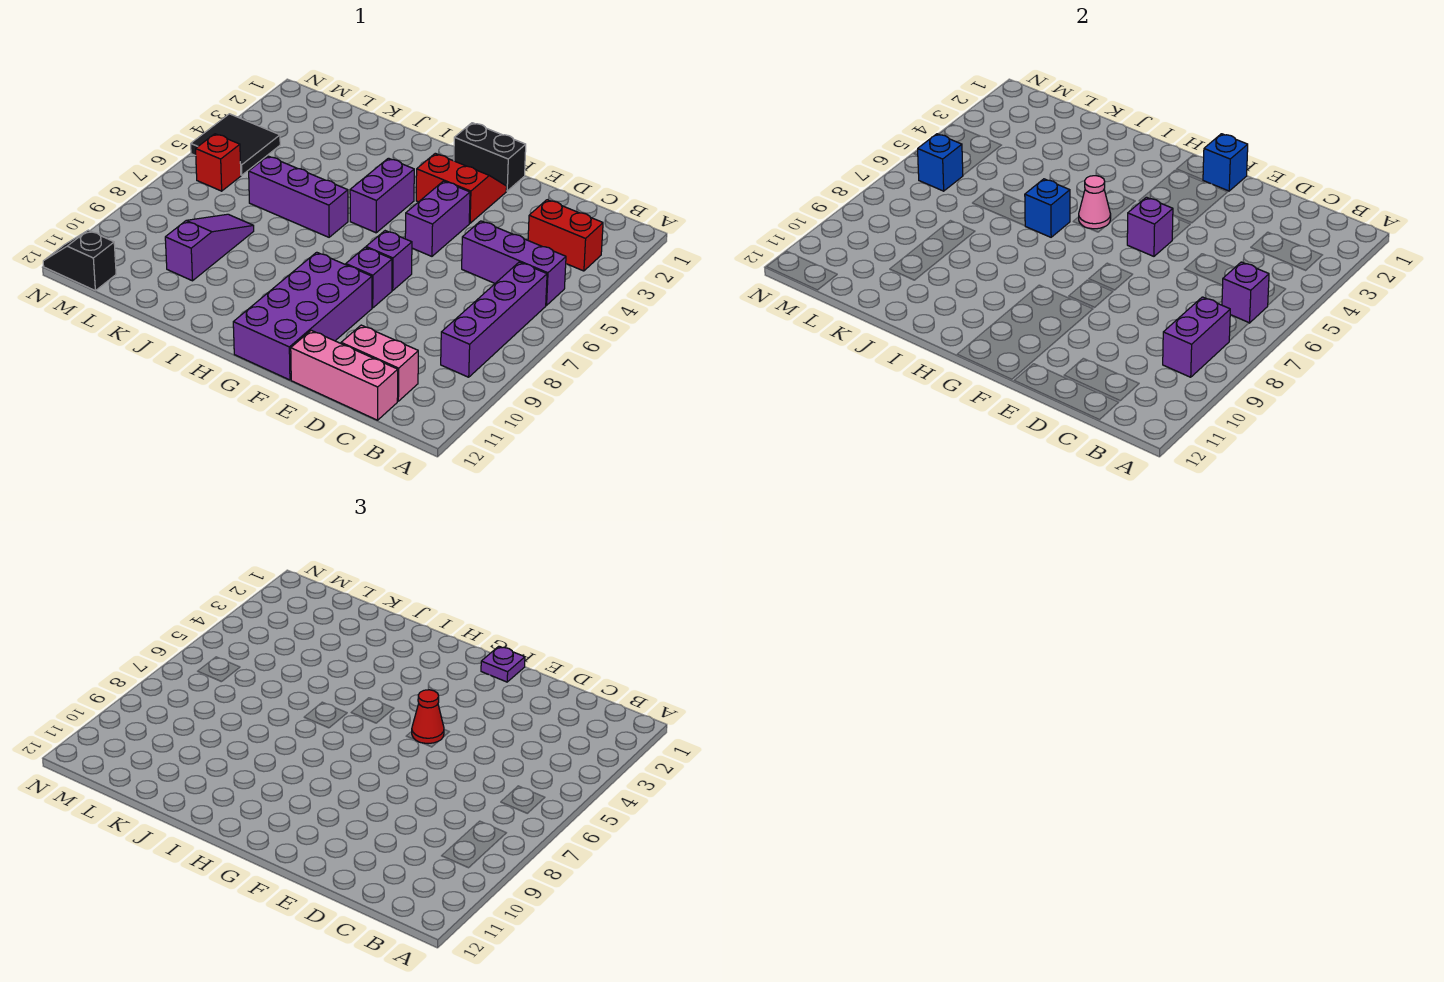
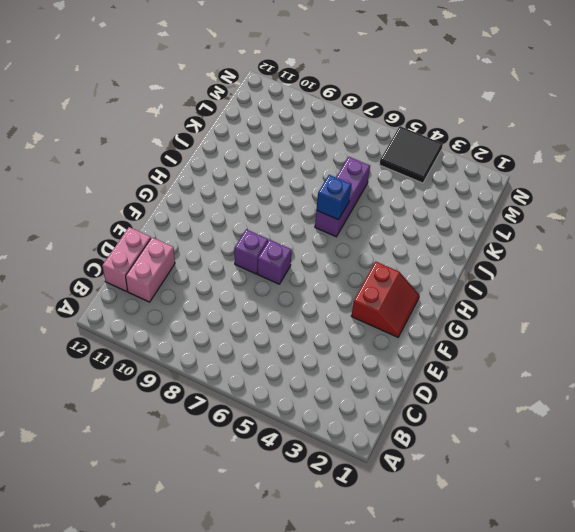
pink brick C12:D12 level 1 -> pink brick C12:E12 level 1
none -> red brick B3:C3 level 1
none -> purple brick B5:D5 level 1
none -> purple brick B6:B9 level 1

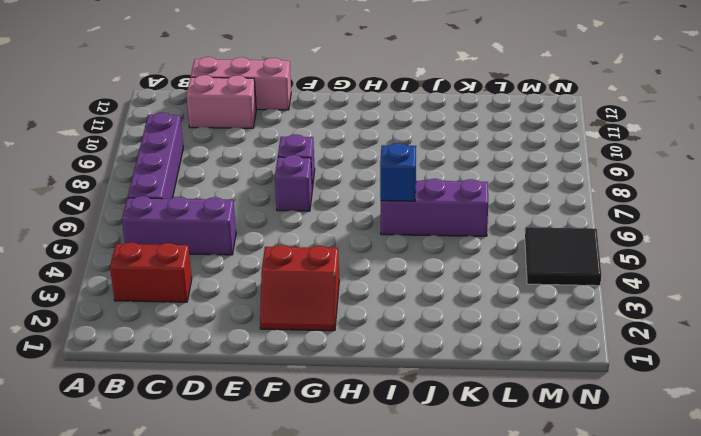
none -> black brick F1:G1 level 1
none -> purple brick F4:F5 level 1
none -> purple brick F9:G12 level 1

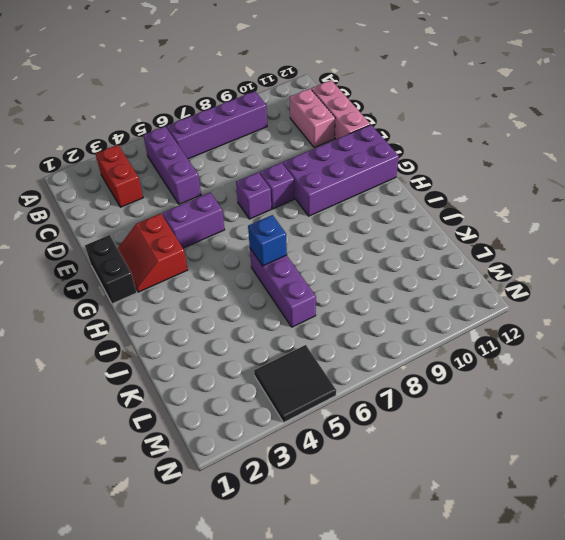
none -> purple brick H4:H5 level 1
none -> purple slope K8:K10 level 1 top 10
none -> red brick M6 level 1

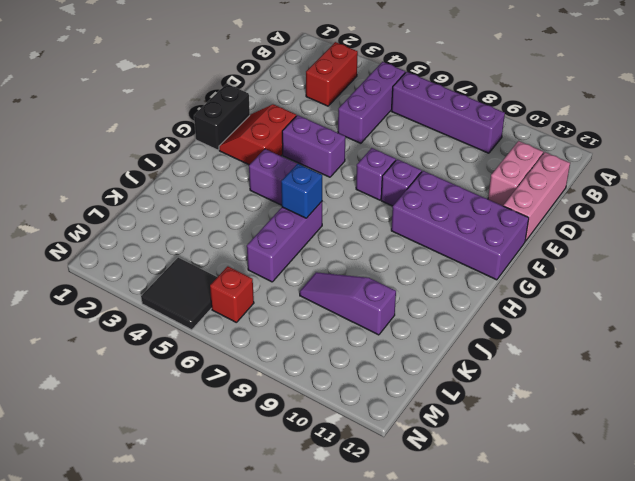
none -> black slope M12:N12 level 1 top M
none -> purple brick B6 level 2
none -> purple brick B8:B9 level 2

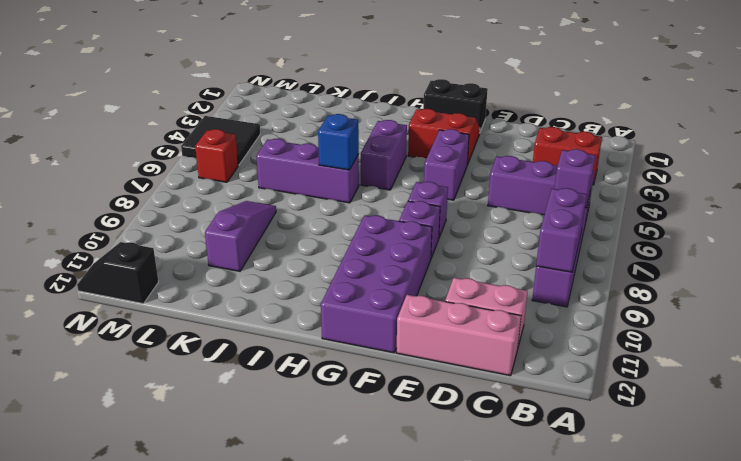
none -> blue brick F1 level 2
none -> purple brick F5 level 2
none -> pink cone H5 level 2

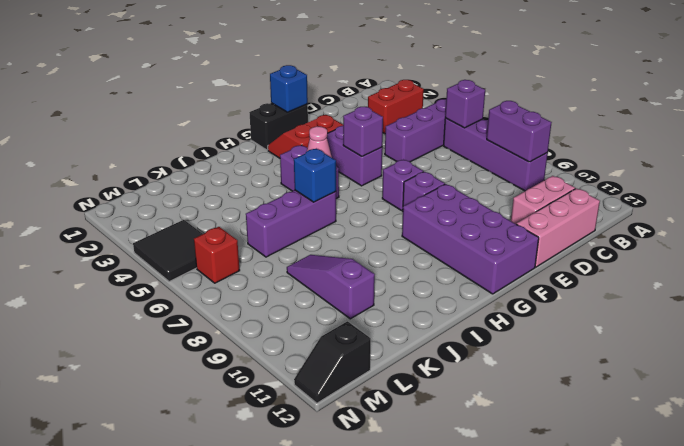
none -> blue brick M6 level 2
none -> purple plate F1 level 3
none -> red cone F5 level 3

